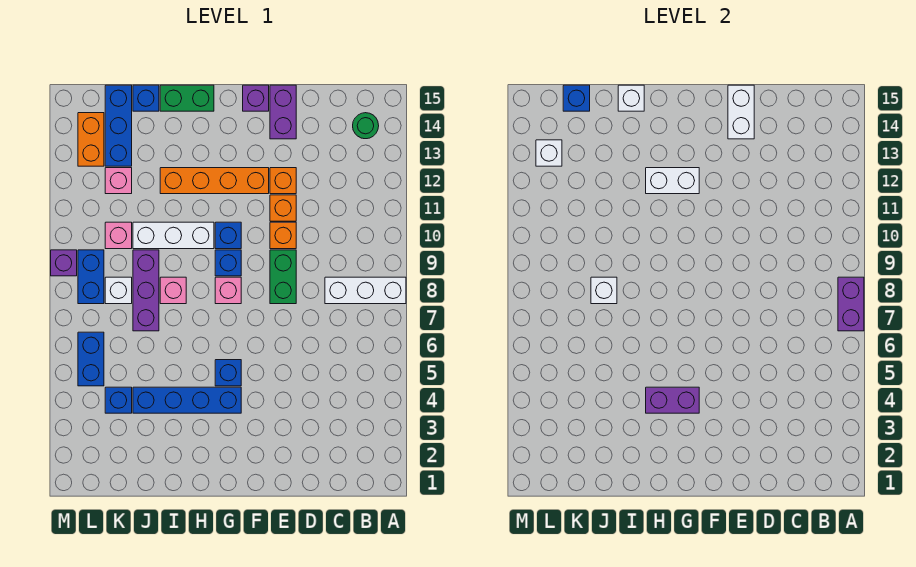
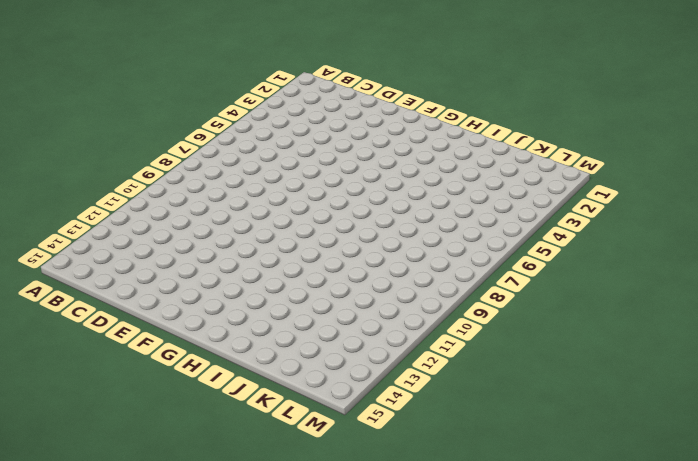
none -> white brick A8:C8 level 1
none -> green round brick B14 level 1
none -> green brick E8:E9 level 1
none -> orange brick E10 level 1

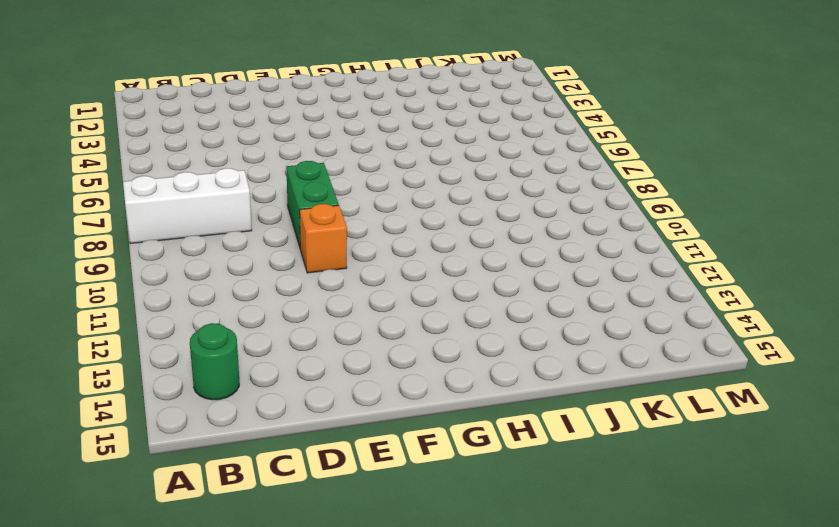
none -> orange brick E11 level 1
none -> orange brick E12 level 1
none -> purple brick E14:E15 level 1
none -> orange brick F12:I12 level 1

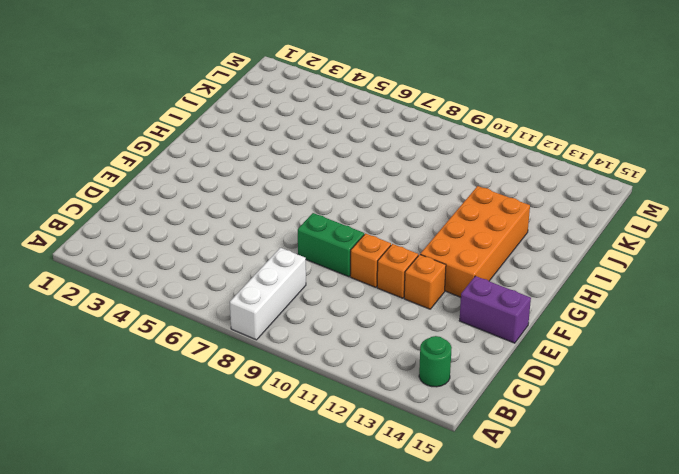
orange brick F12:I13 level 1 -> orange brick F12:I12 level 1
none -> purple brick F15 level 1
none -> blue brick G4:J4 level 1
none -> blue brick G5 level 1
none -> pink brick G8 level 1

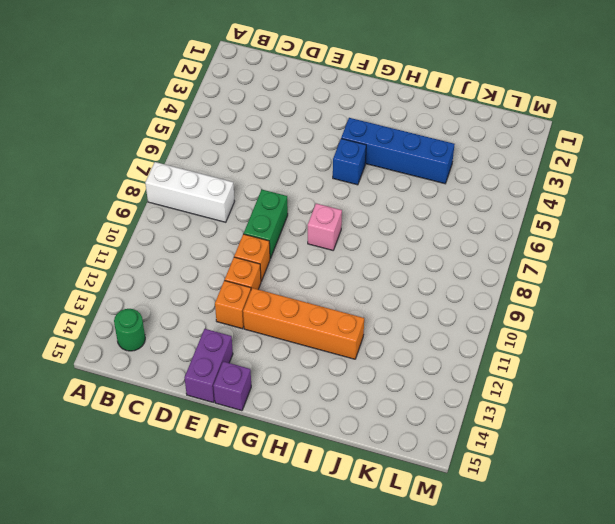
none -> blue brick G9 level 1
none -> blue brick G10 level 1
none -> white brick H10:J10 level 1
none -> green brick H15:I15 level 1

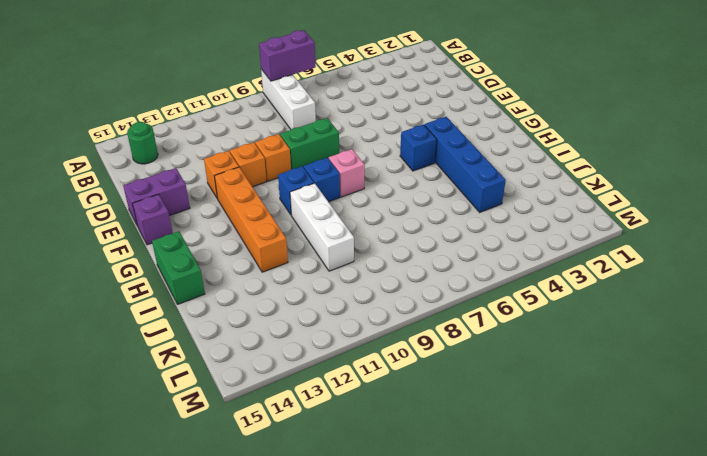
none -> pink brick I8 level 1
none -> purple brick J7:J9 level 1
none -> blue brick J15 level 1
none -> blue brick K4 level 1

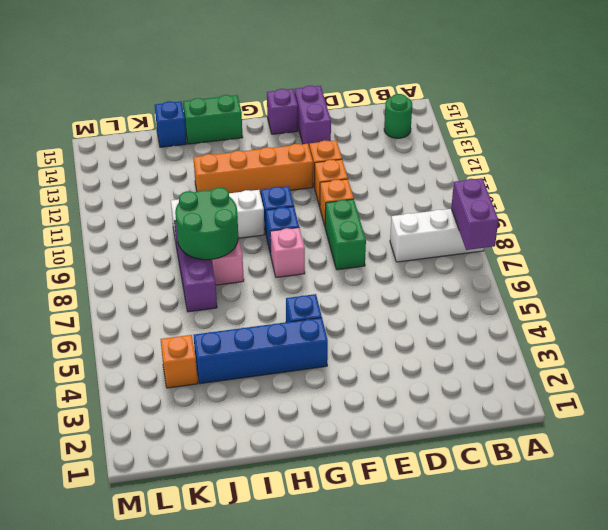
green round brick I8:J9 level 2 -> white brick J8 level 2
orange brick K4 level 1 -> blue brick K4 level 1
none -> white brick K8 level 1
none -> pink brick K10 level 1
none -> pink brick K12 level 1
none -> blue brick K13:K15 level 1

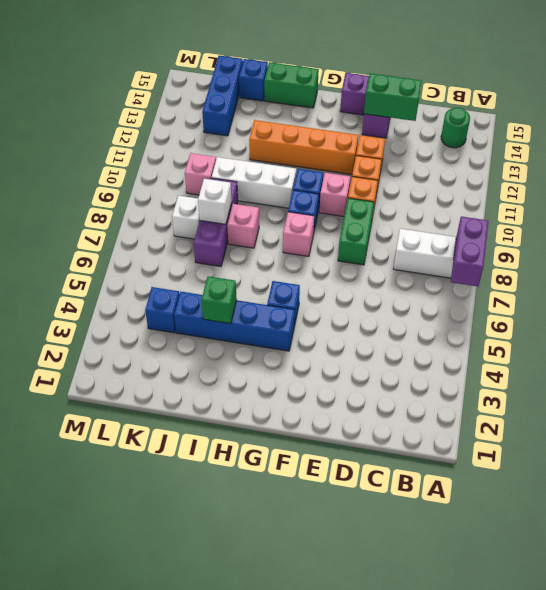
green brick D14:E14 level 2 -> white brick E14:E15 level 2
pink brick F10 level 1 -> pink brick K12 level 1
green brick I4 level 2 -> none
none -> blue brick L5:L6 level 1
none -> blue brick L8:L9 level 1
none -> orange brick L13:L14 level 1
none -> purple brick M9 level 1

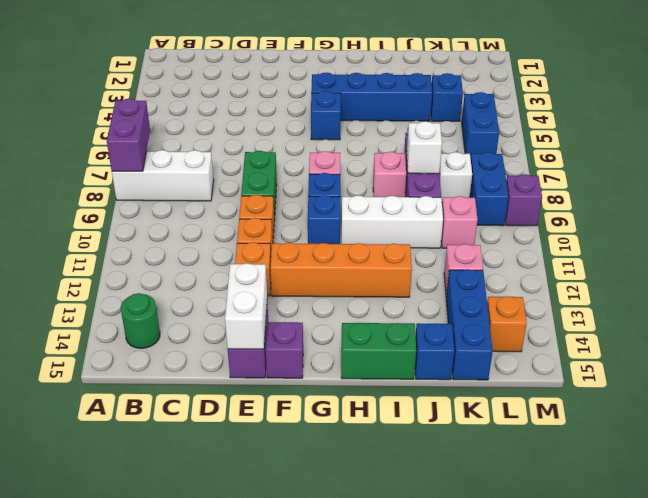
orange brick L14 level 1 -> orange brick L13:L14 level 1
none -> purple brick G4:H4 level 2
none -> white brick G12:H12 level 2
none -> white brick I15 level 2
none -> blue brick K15 level 2

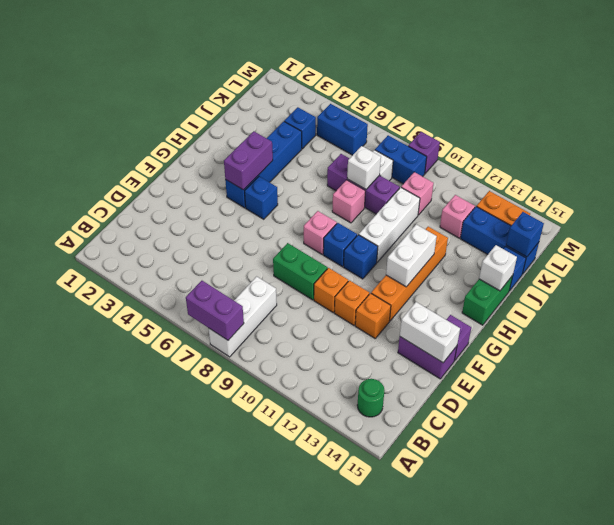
none -> white brick L13 level 2

